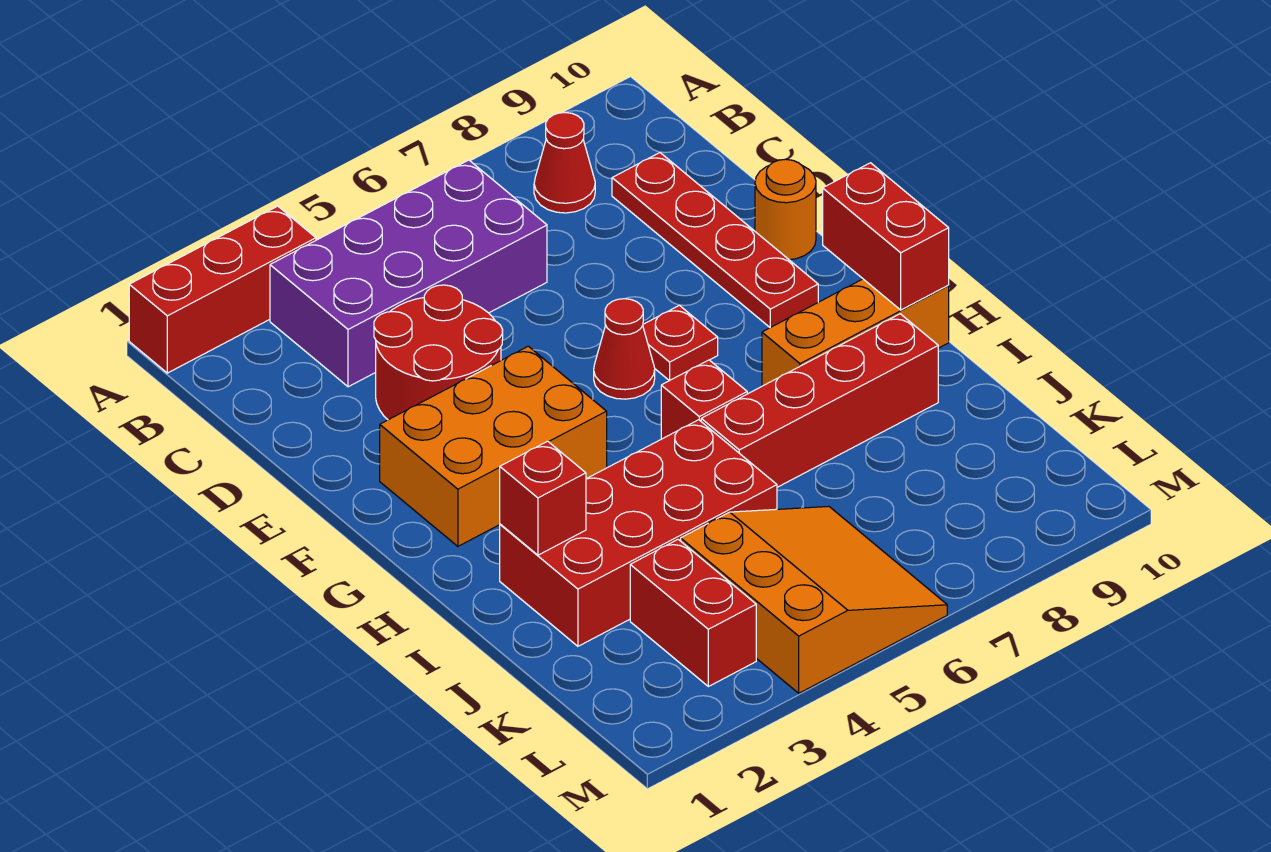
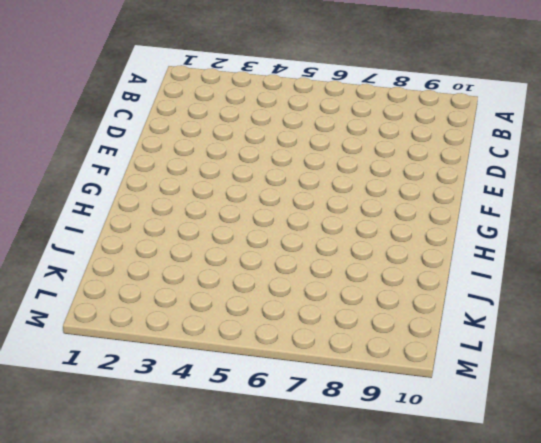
none -> red brick A1:A3 level 1
none -> purple brick B3:C6 level 1
none -> red cone B8 level 1

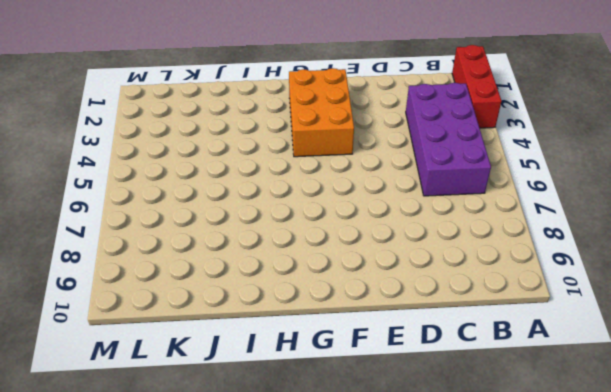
none -> red cone B8 level 1
none -> red plate C9:F9 level 1
none -> red round brick D3:E4 level 1

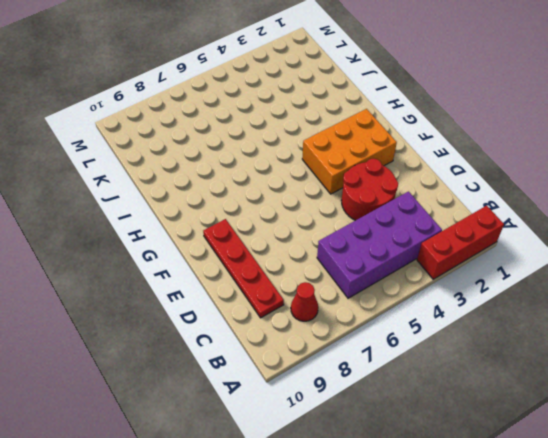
none -> orange round brick E10 level 1
none -> red cone F6 level 1
none -> red plate F7 level 1

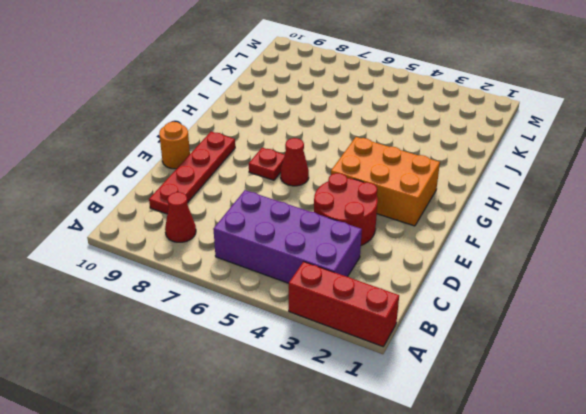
none -> red brick H6 level 1
none -> orange brick H8:H10 level 1
none -> red brick I2:J5 level 1

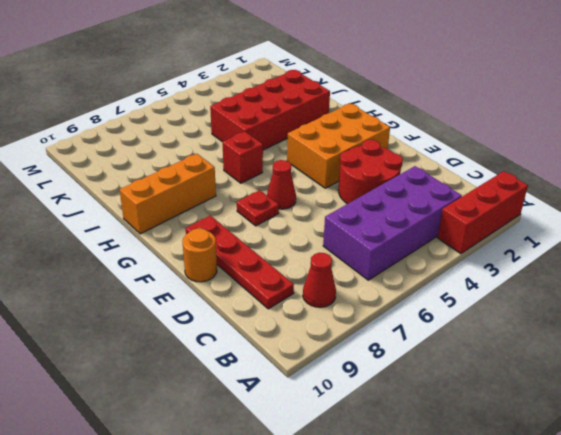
none -> red brick I6:I9 level 1
none -> red brick K3:L3 level 1
none -> orange slope K4:M6 level 1 top 4

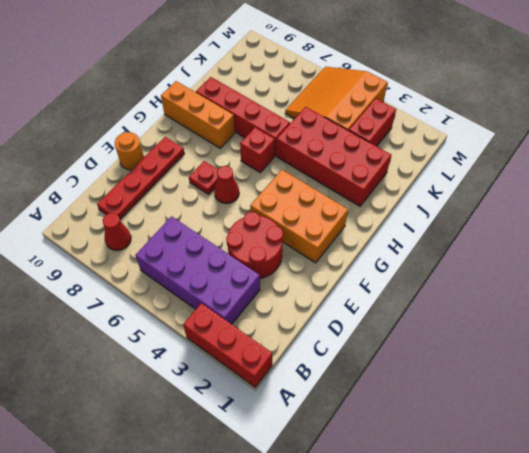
none -> red brick G10:H10 level 2
none -> red brick I2 level 2

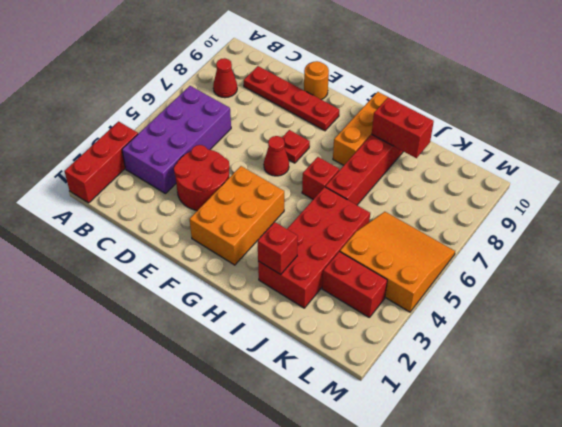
red brick I9:J9 level 2 -> red brick G10:H10 level 2

